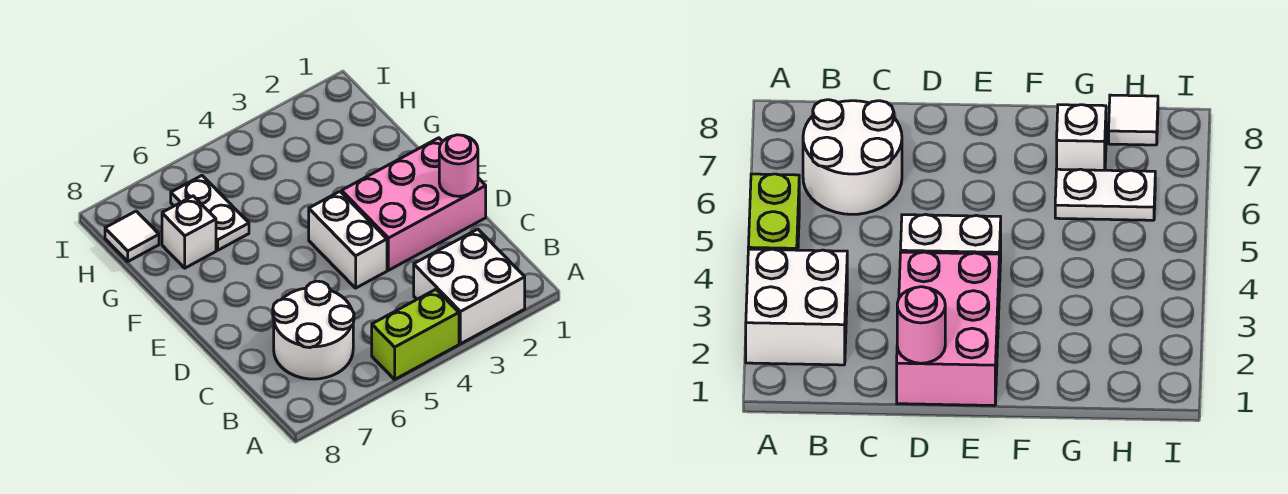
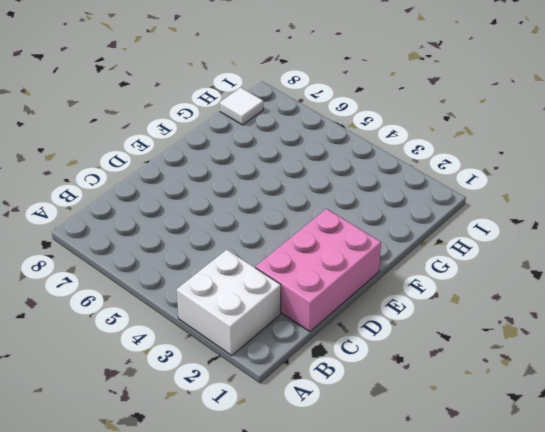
pink brick C1:E2 level 1 -> pink brick D1:E3 level 1
none -> lime brick A4:A5 level 1
none -> white round brick B6:C7 level 1

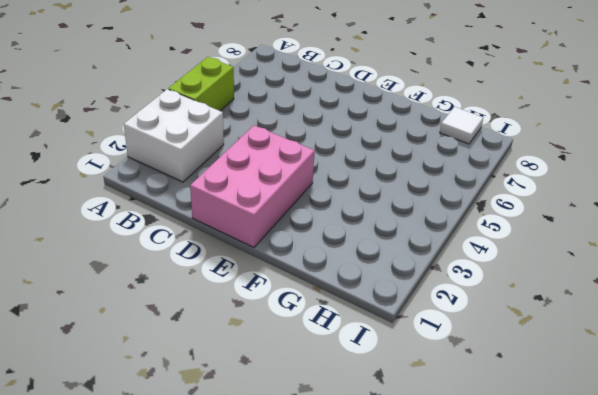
none -> white round brick B6:C7 level 1
none -> white brick D4:E4 level 1

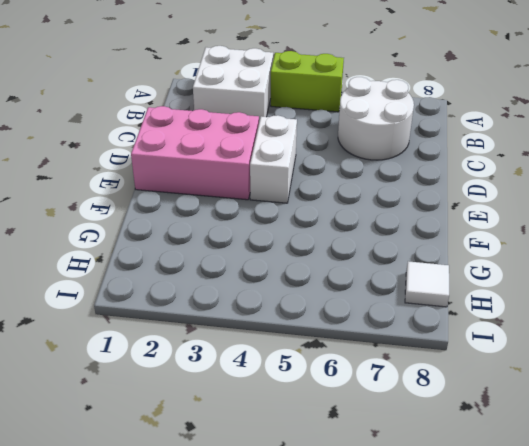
none -> white plate G6:H6 level 1
none -> white brick G7 level 1

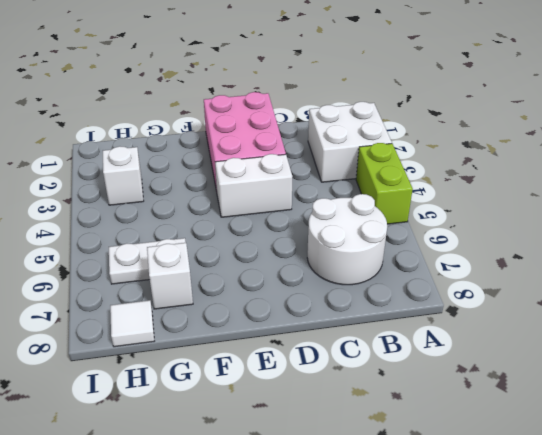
white brick H3 level 1 -> none
none -> pink round brick D1 level 2

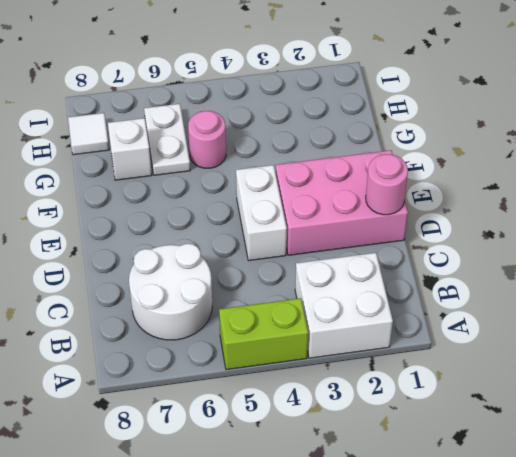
pink round brick G5 level 1 -> none

